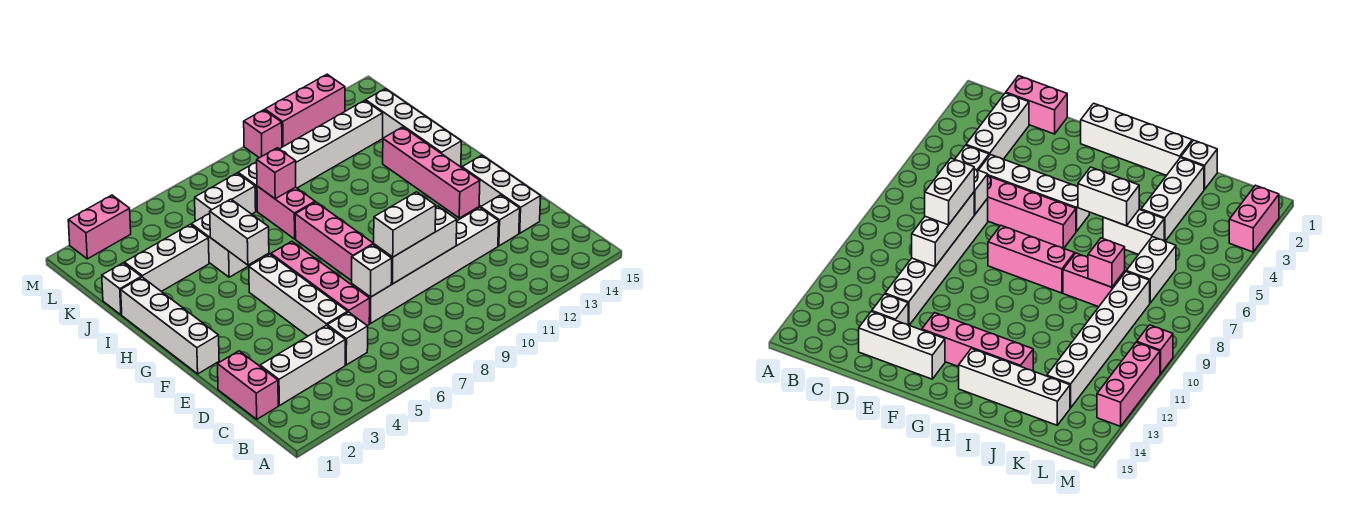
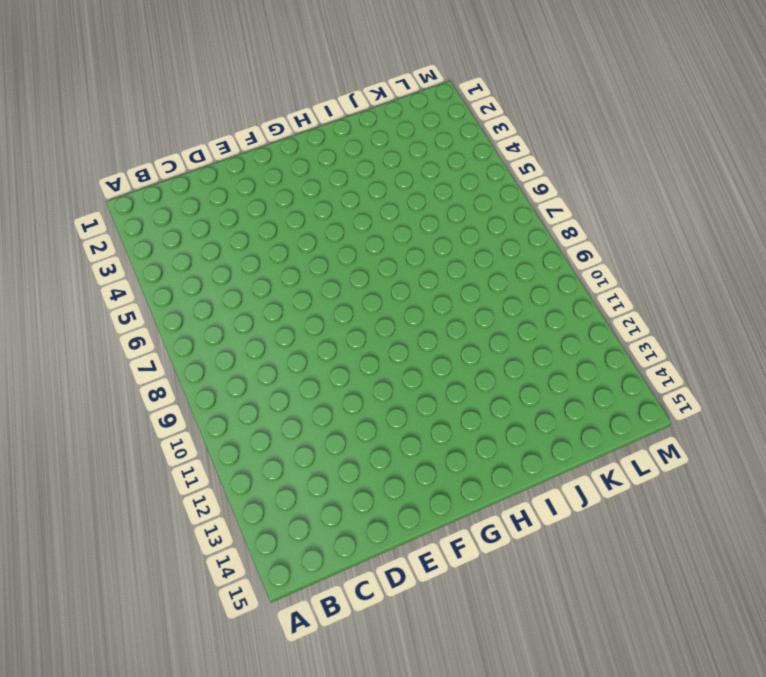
none -> pink brick C1:D1 level 1
none -> white brick C2:C4 level 1
none -> white brick C5 level 1

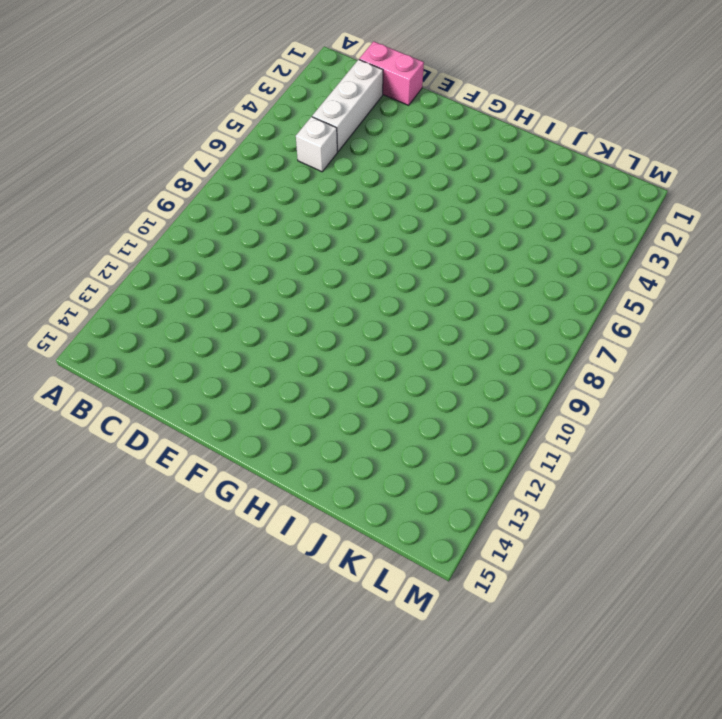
none -> white brick D5:G5 level 1
none -> pink brick D6:G6 level 1
none -> white brick D7:D12 level 1

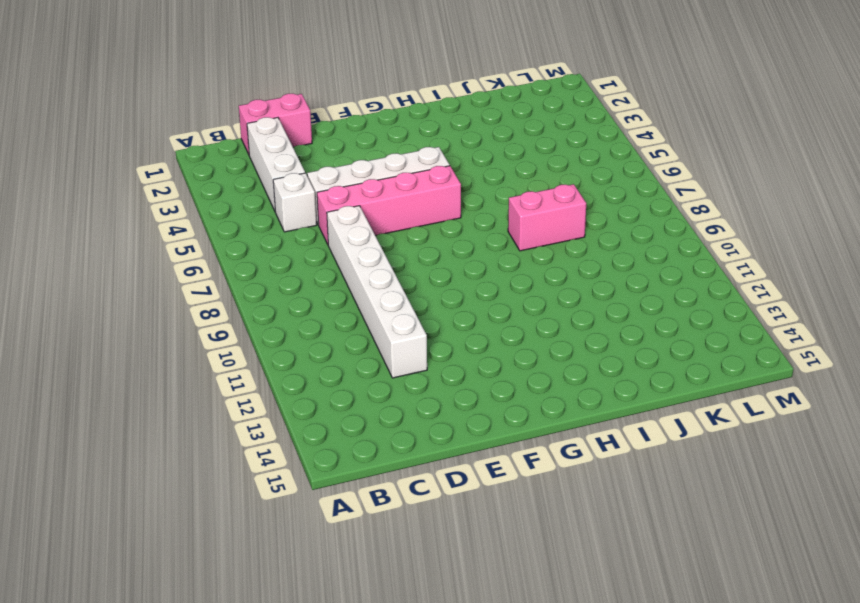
none -> white brick D13 level 1
none -> white brick D14:F14 level 1
none -> white brick F1:I1 level 1

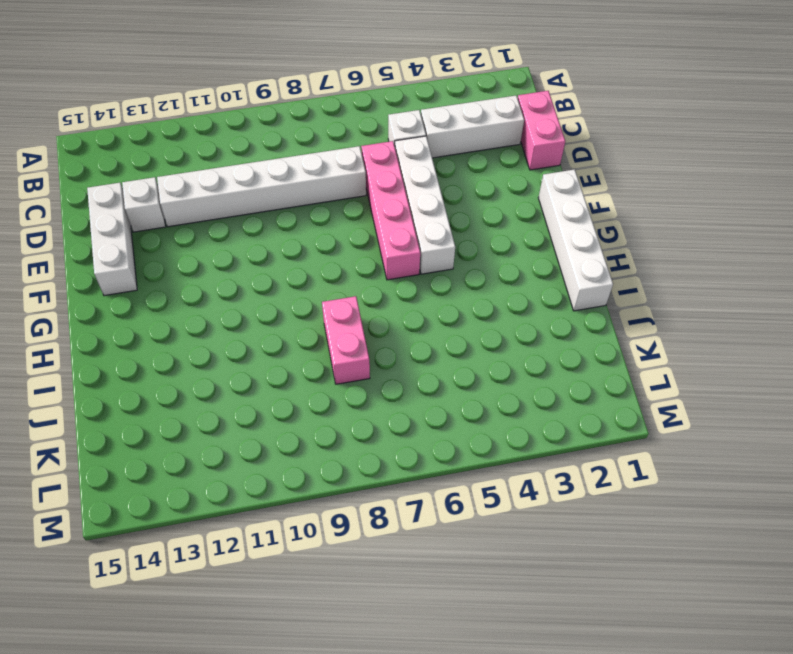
none -> pink brick F8:H8 level 1
none -> pink brick F13:I13 level 1
none -> white brick H14:K14 level 1

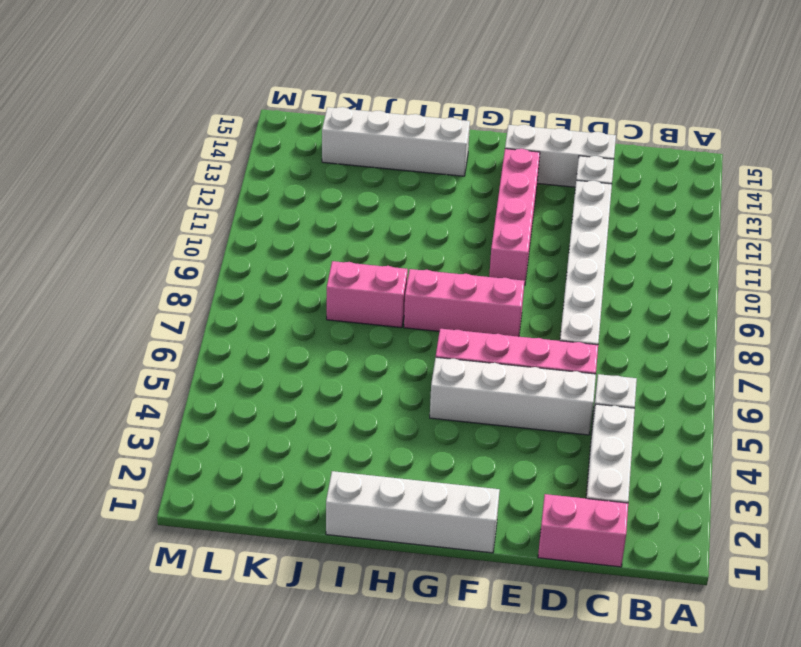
pink brick F10:F13 level 1 -> pink brick F13:I13 level 1
none -> white brick I5:J5 level 1
none -> white brick J1 level 1
none -> white brick J2:J4 level 1

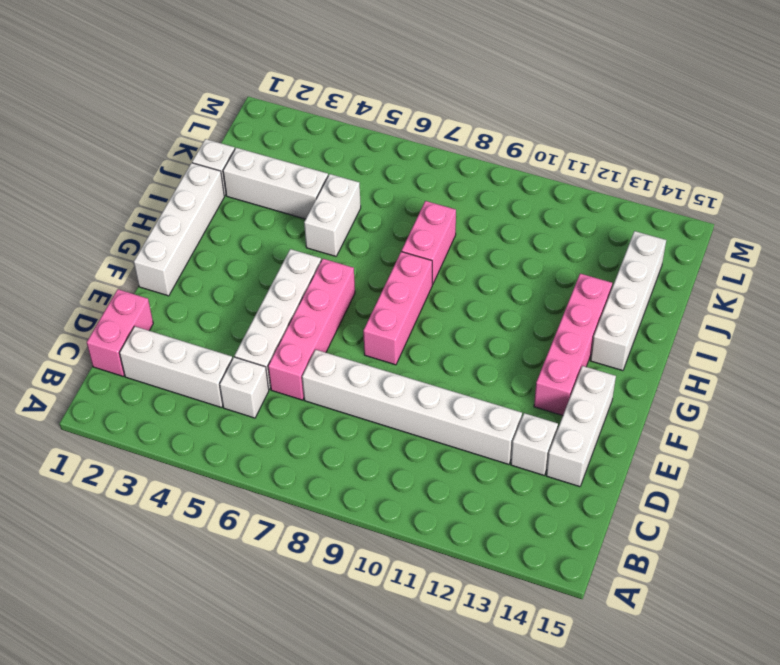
none -> white brick K6:K7 level 1
none -> white brick K8:K13 level 1
none -> pink brick M2:M3 level 1

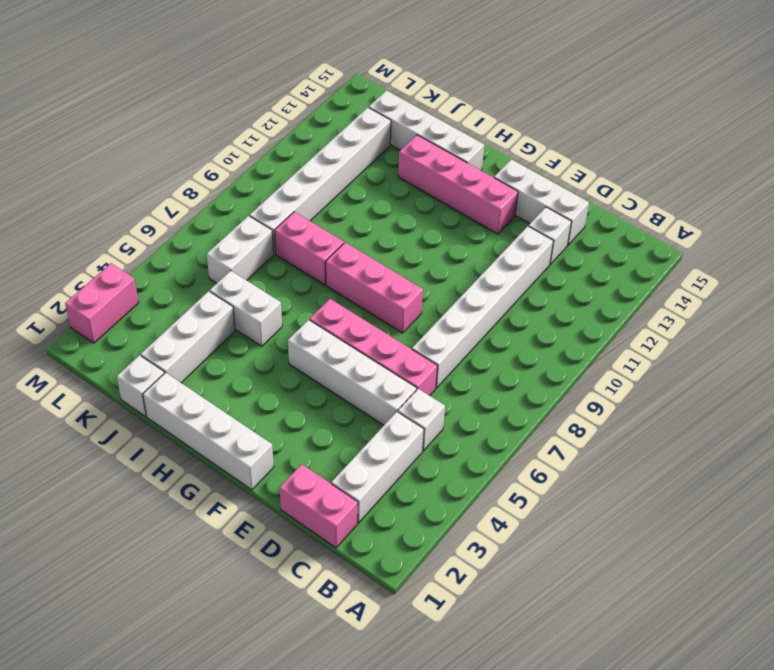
none -> pink brick M10 level 1
none -> pink brick M11:M13 level 1
none -> white brick D7 level 2

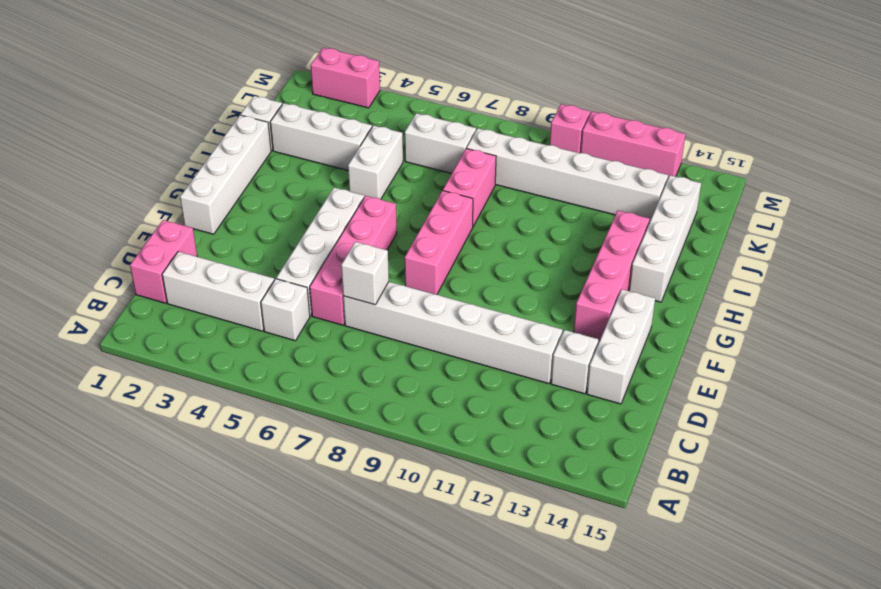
none -> white brick D8:D10 level 2
none -> white brick H5:I5 level 2
none -> pink brick J8 level 2

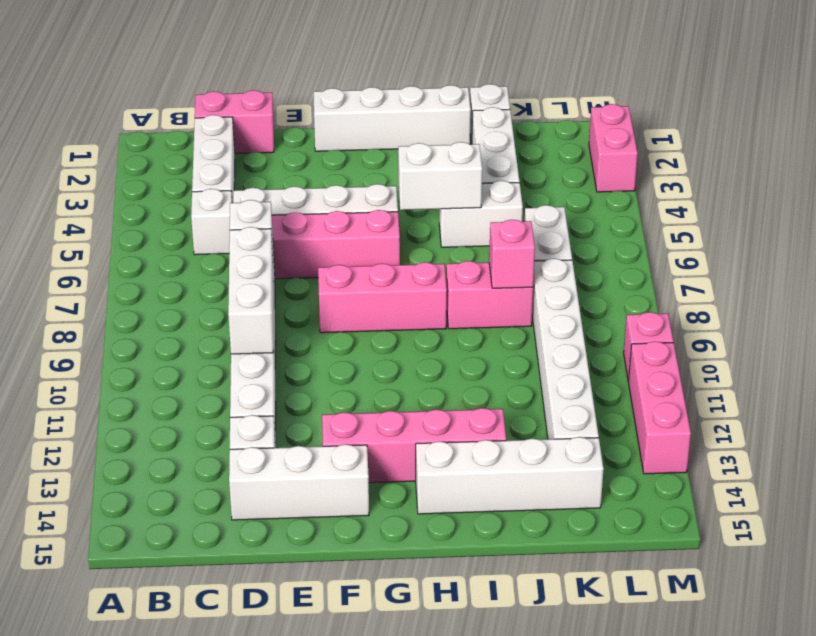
none -> white brick D8:D9 level 3

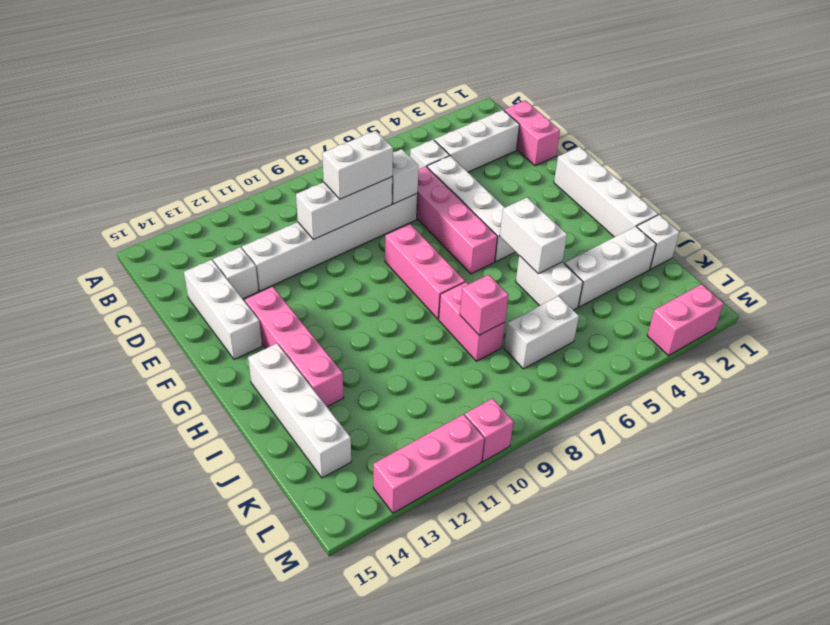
none -> white brick K8:K13 level 1

